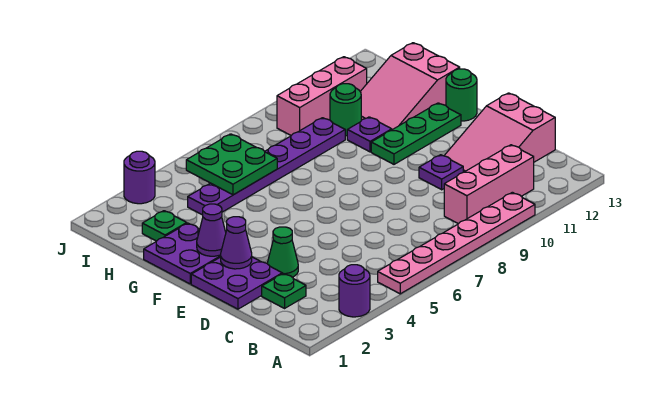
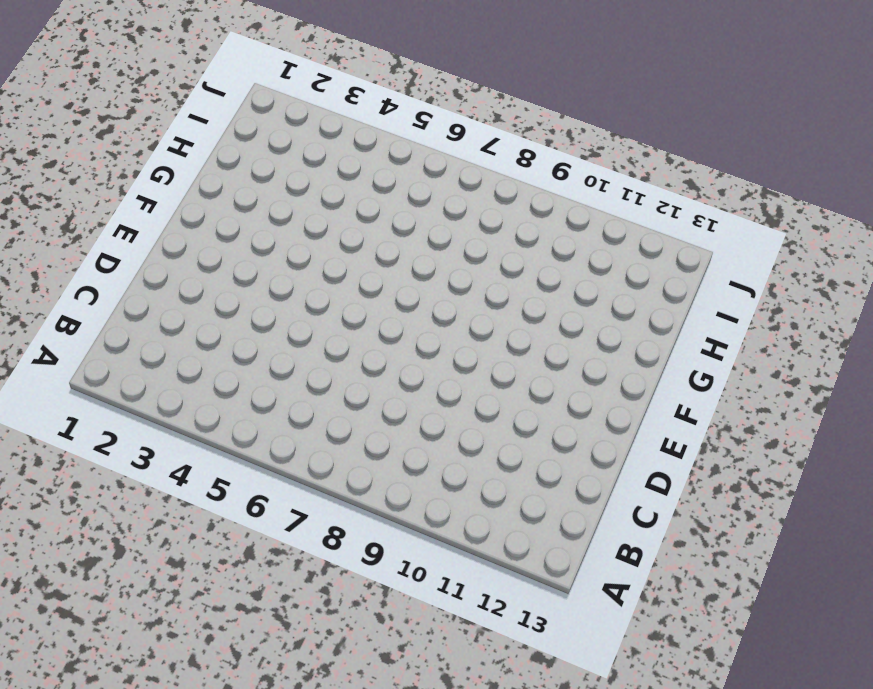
none -> purple round brick A3 level 1
none -> pink plate A5:A10 level 1
none -> pink brick B9:B11 level 1

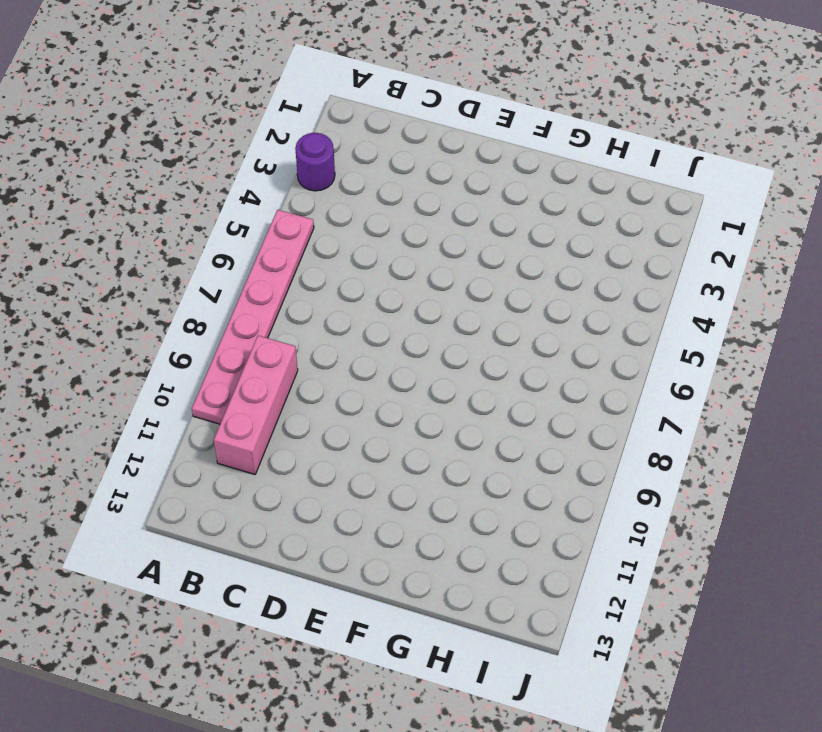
none -> green plate C2 level 1
none -> pink slope C11:D13 level 1 top 13
none -> purple plate D1:E2 level 1

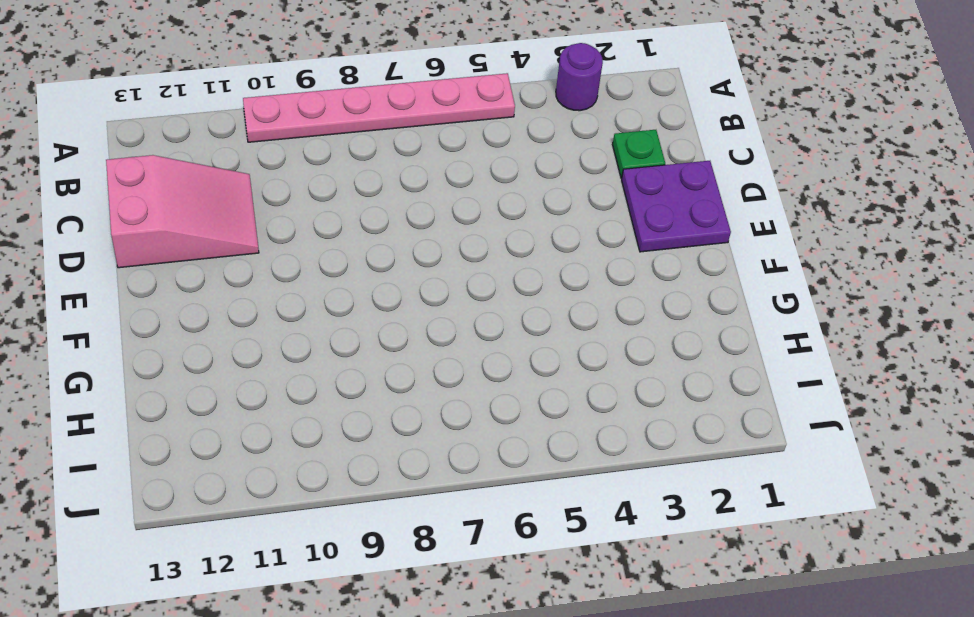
none -> pink brick B9:B11 level 1
none -> green cone D3 level 1
none -> purple plate D10 level 1

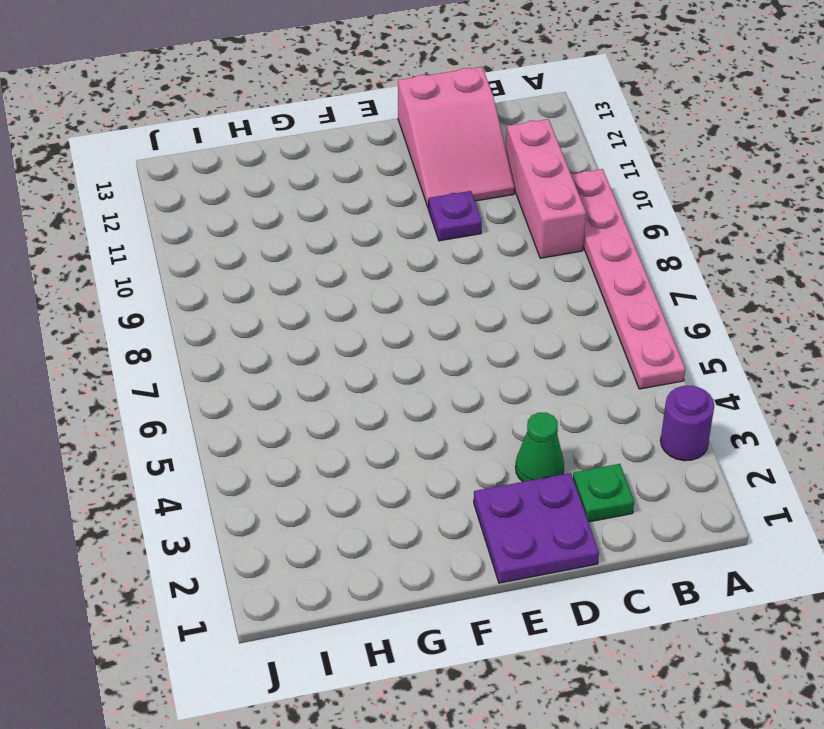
none -> purple plate F1:G2 level 1
none -> green plate F10:F12 level 1
none -> green round brick F13 level 1

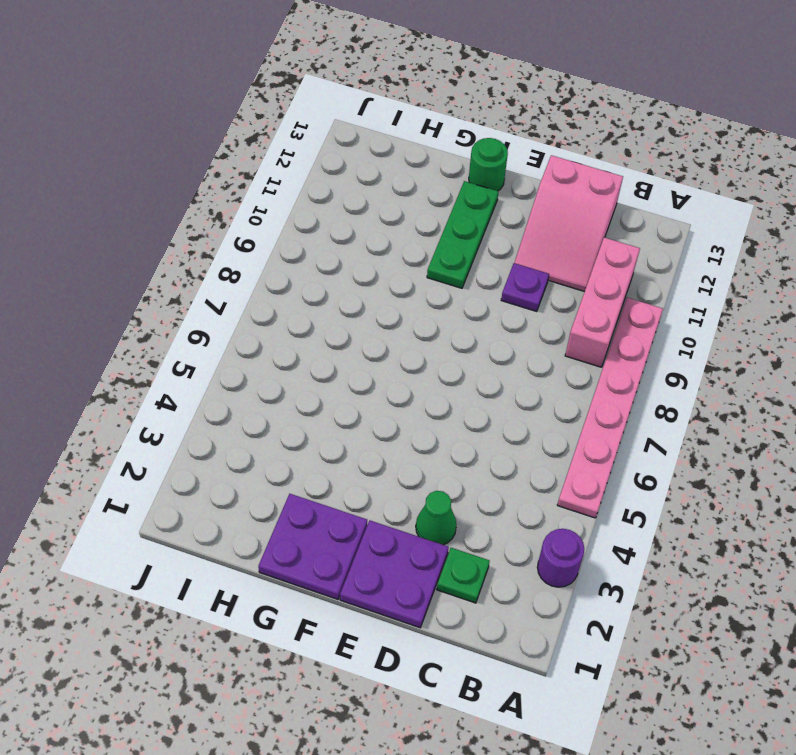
none -> purple plate G10 level 1
none -> pink slope G11:H13 level 1 top 13
none -> green plate H2 level 1

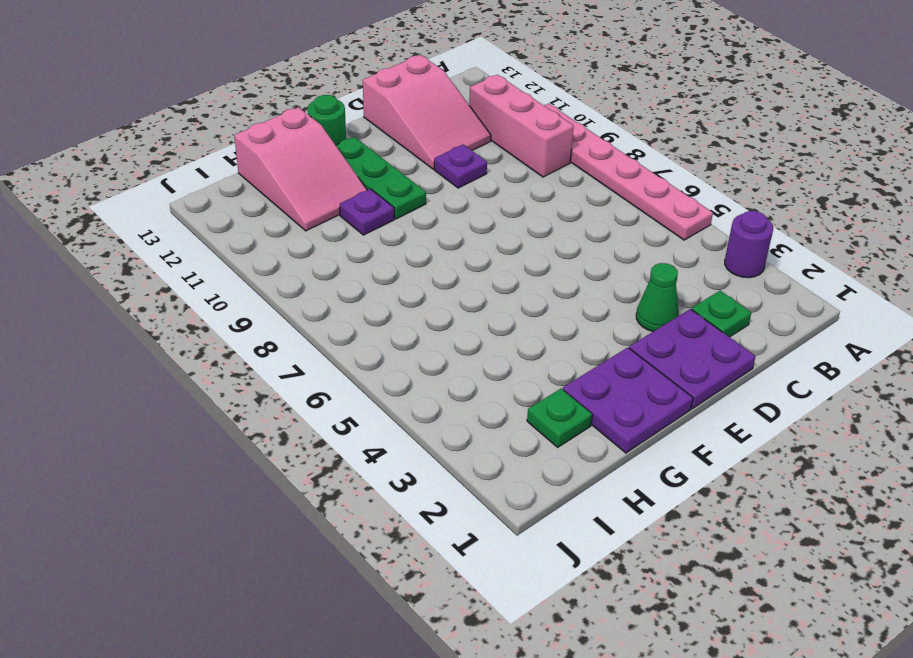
none -> purple plate H4:H9 level 1
none -> green round brick H10 level 1
none -> pink brick I9:I11 level 1

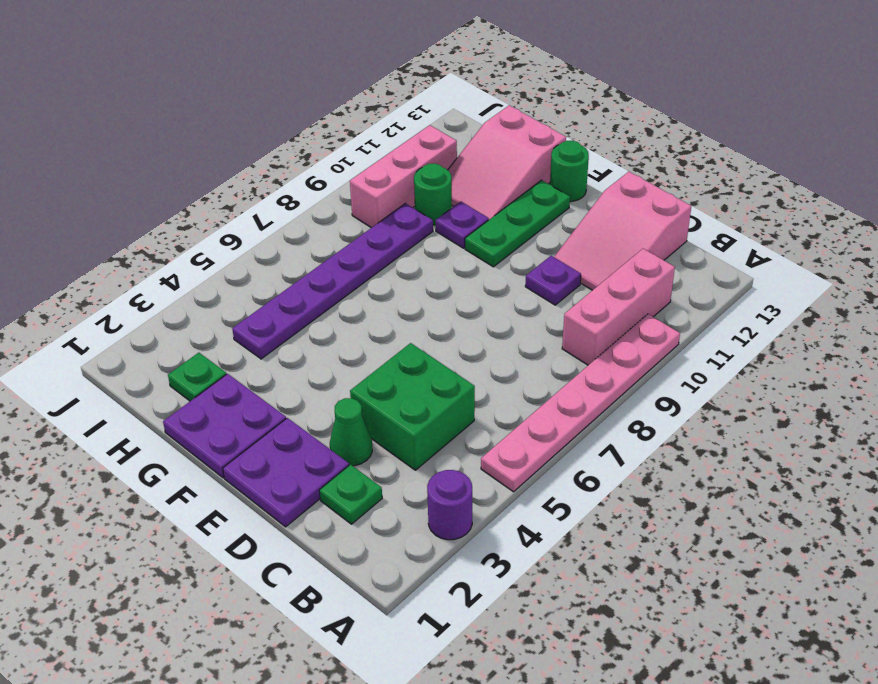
green brick C4:D5 level 1 -> none
none -> purple round brick J3 level 1
none -> purple cone E2 level 2
none -> purple cone F2 level 2

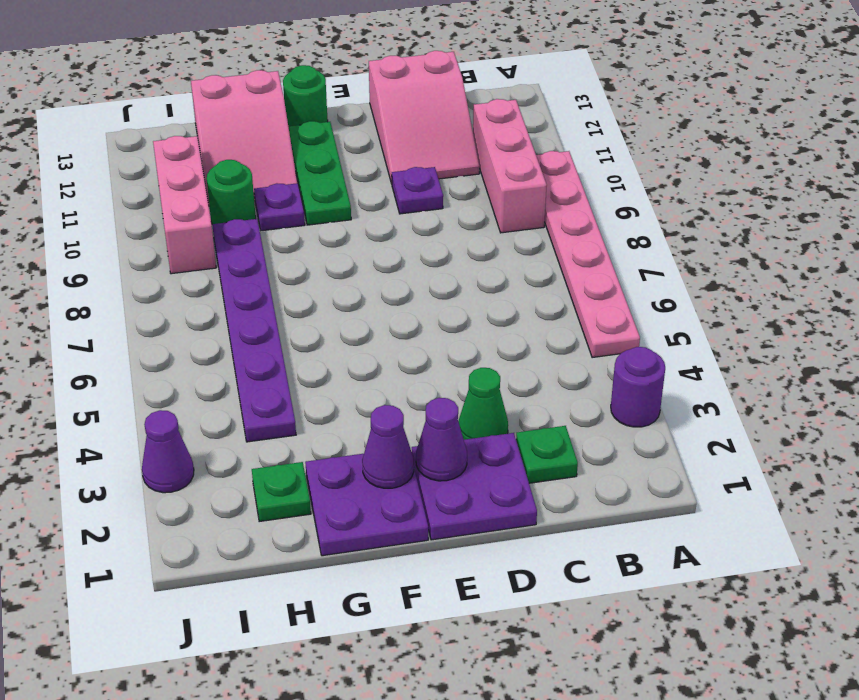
purple cone J3 level 1 -> purple round brick J3 level 1
none -> green plate H5:I6 level 2

